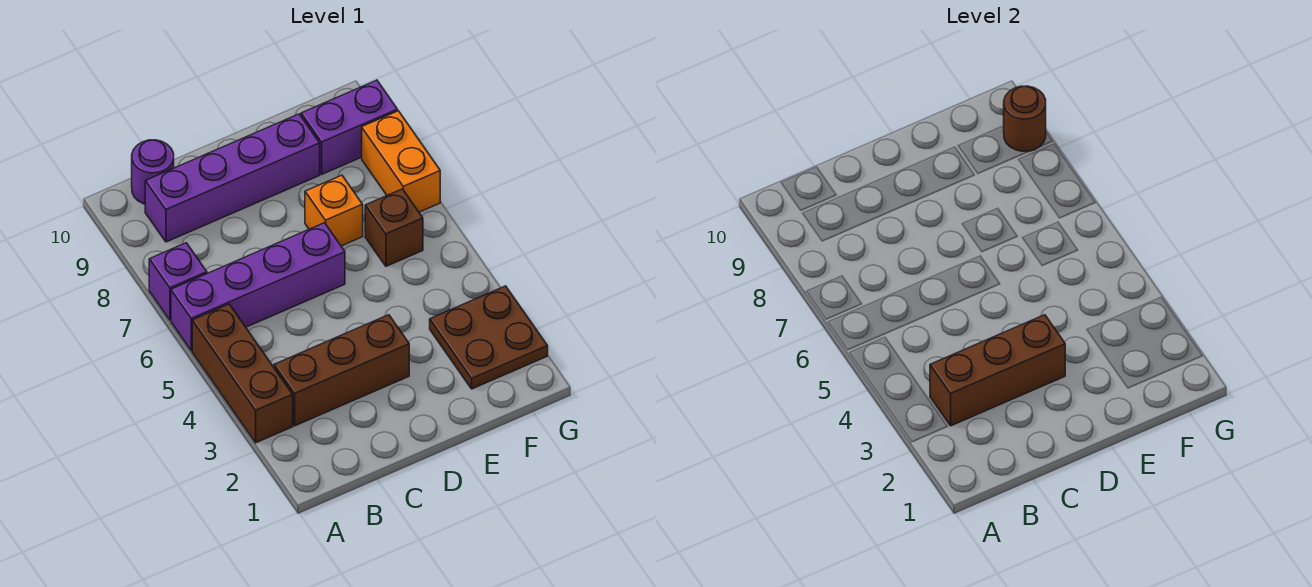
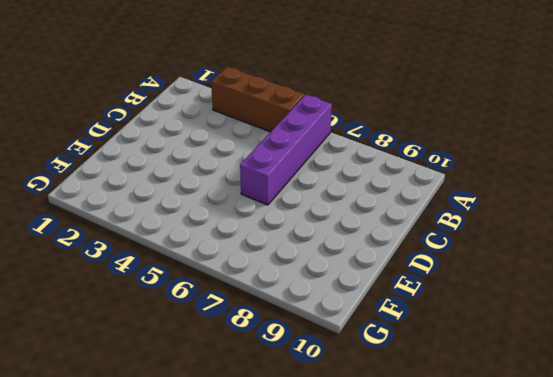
none -> purple brick A7 level 1
none -> brown brick B3:D3 level 1
none -> purple brick B9:E9 level 1

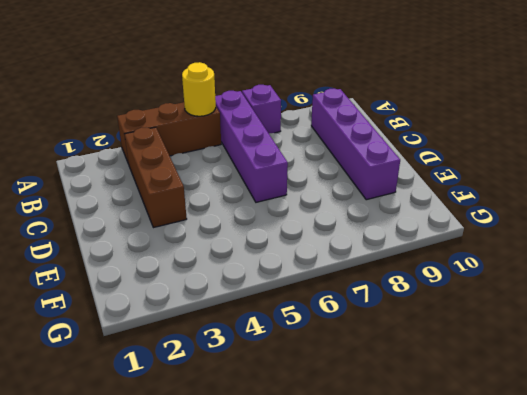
yellow round brick A5 level 2 -> none
none -> purple round brick B10 level 1
none -> orange brick E7 level 1
none -> brown plate F2:G3 level 1

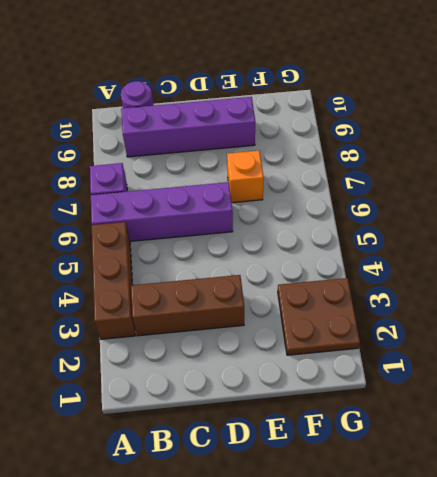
none -> brown brick F6 level 1
none -> purple brick F9:G9 level 1
none -> orange brick G7:G8 level 1

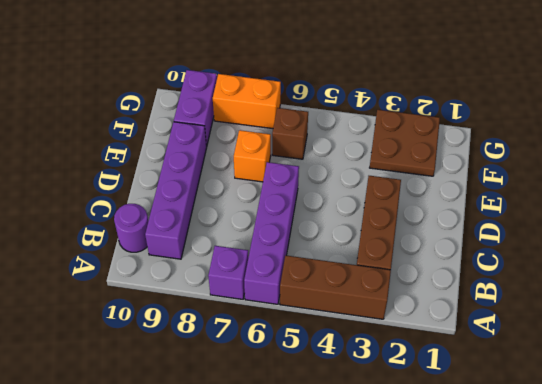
none -> brown brick B3:D3 level 2
none -> brown round brick G9 level 2

